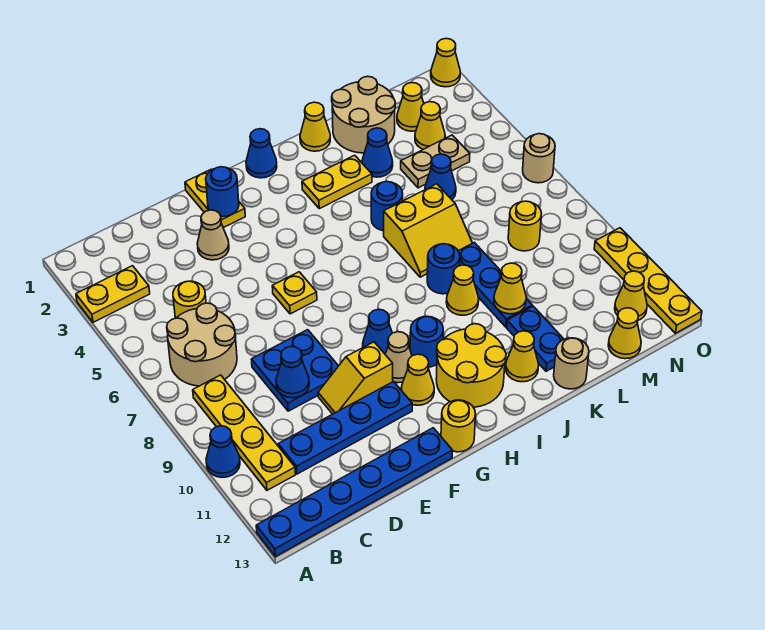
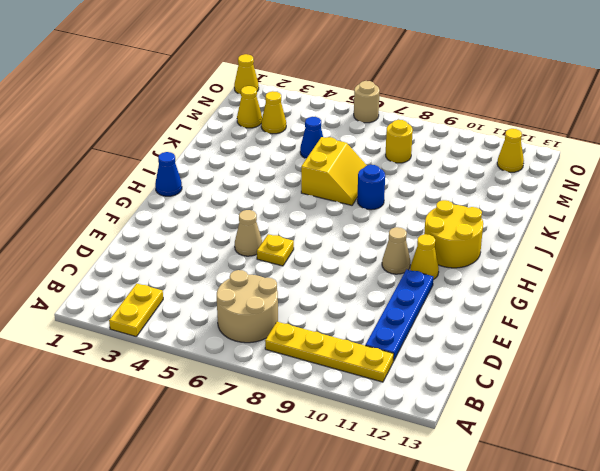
tan cone F5 level 1 -> tan cone E3 level 1
none -> blue cone A10 level 1
none -> blue plate A13:F13 level 1
none -> yellow round brick C5 level 1
none -> blue plate D8:E9 level 1

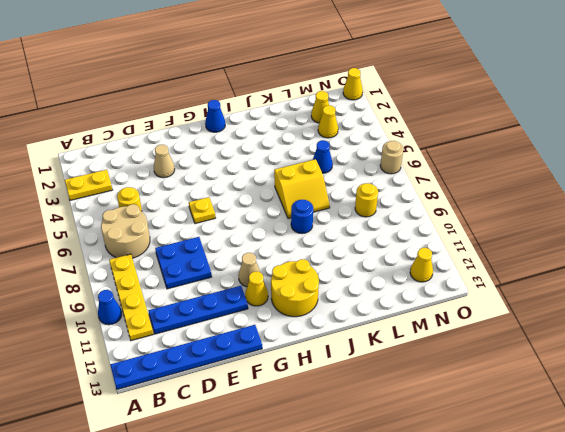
none -> yellow slope E10:F10 level 1 top F
none -> yellow plate F1:F2 level 1
none -> blue cone G9 level 1
none -> yellow round brick G13 level 1

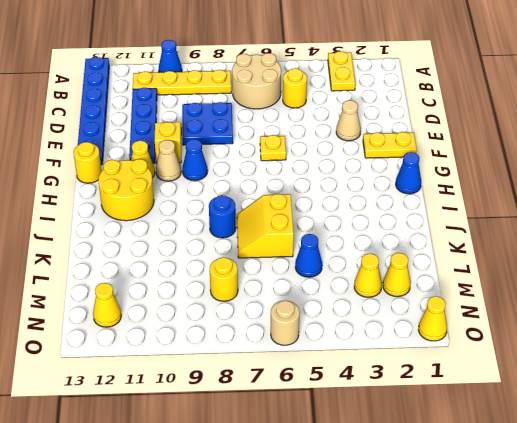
none -> blue round brick H10 level 1
none -> yellow plate I3:J3 level 1
none -> yellow cone J1 level 1
none -> blue round brick J5 level 1

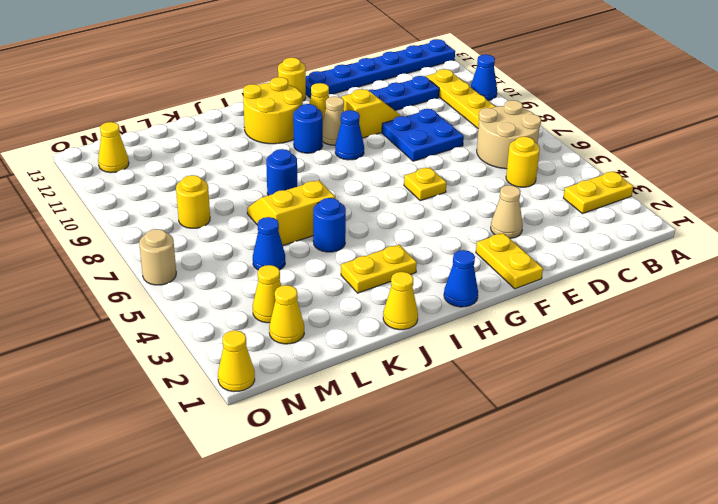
none -> yellow cone J9 level 1
none -> yellow cone J12 level 1
none -> tan round brick K1:L2 level 1
none -> blue cone K3 level 1

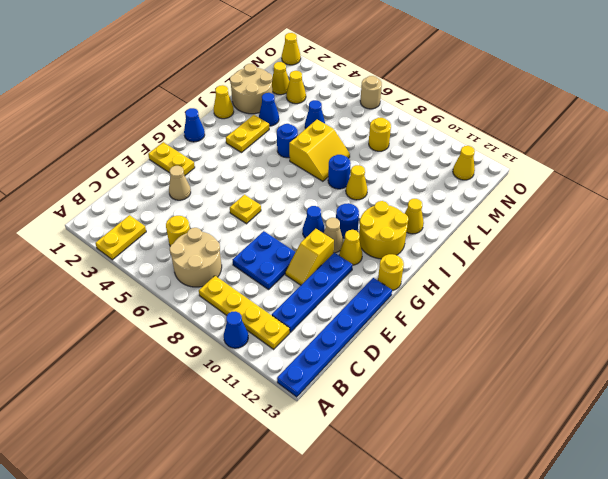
none -> blue plate K8:K10 level 1
none -> blue plate K11:K12 level 1
none -> tan round brick K13 level 1
none -> tan plate L4:M4 level 1

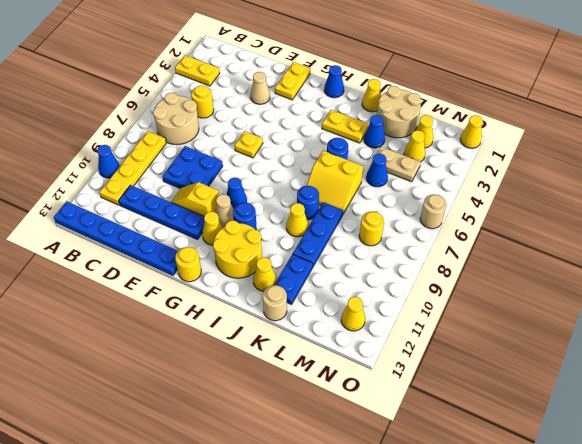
none -> yellow cone M13 level 1
none -> yellow plate O10:O13 level 1
none -> blue cone D9 level 2
none -> blue round brick F2 level 2

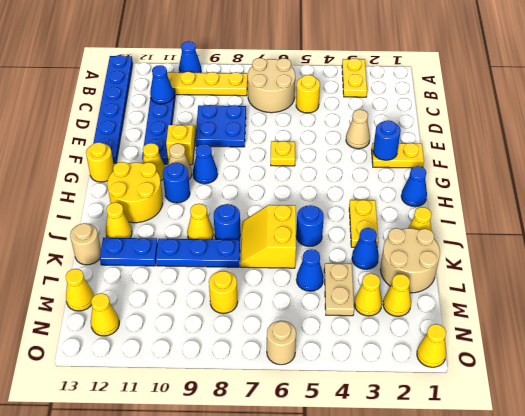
blue cone C11 level 2 -> blue cone D9 level 2
none -> yellow plate O10:O13 level 1
none -> yellow cone K10 level 2

